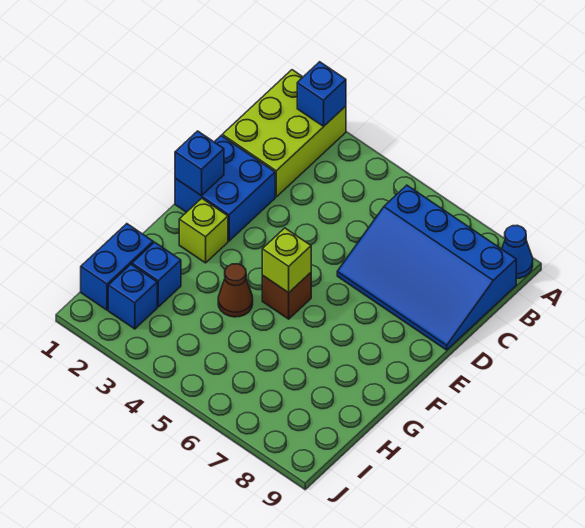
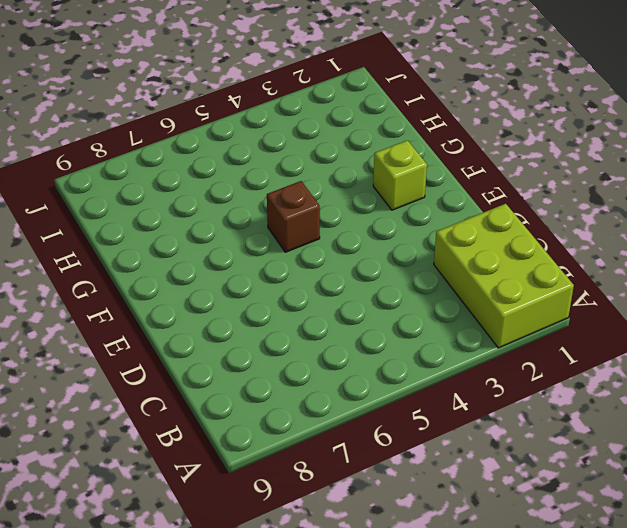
none -> blue cone A9 level 1
none -> blue slope B6:D9 level 1 top B
none -> blue brick D1:E2 level 1

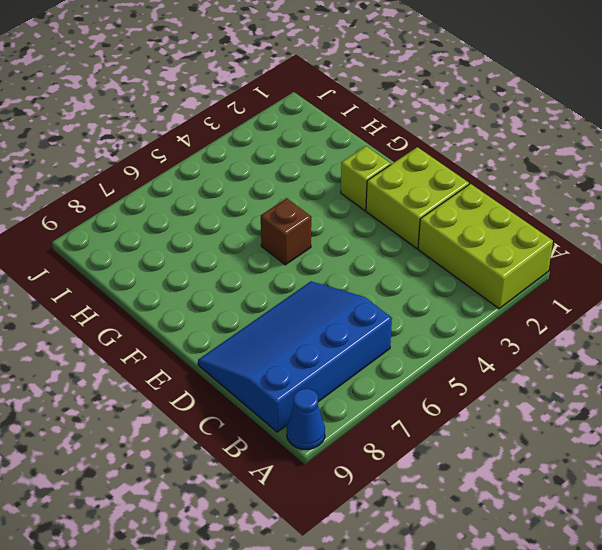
lime brick D1:E2 level 1 -> blue brick D1:E2 level 1
none -> brown cone G4 level 1
none -> blue brick H1:I1 level 1
none -> blue brick H2 level 1

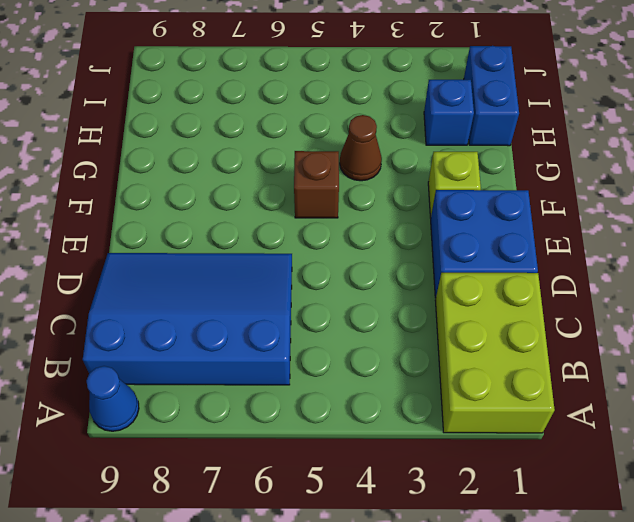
none -> blue brick I2 level 1
none -> blue brick A2 level 2
none -> blue brick E1 level 2

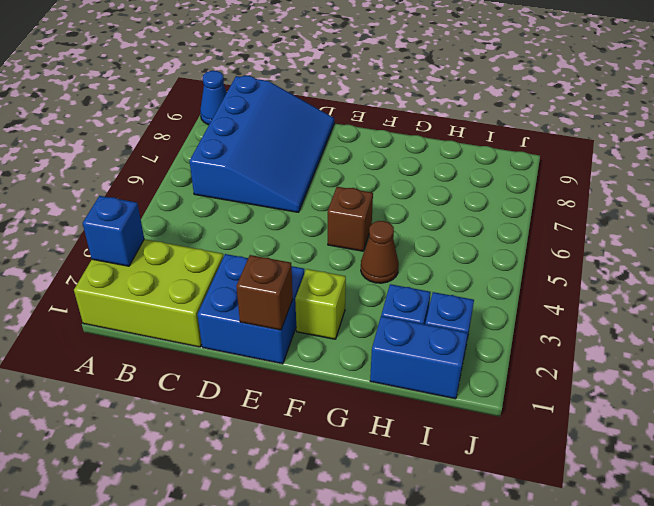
brown brick E1 level 2 -> blue brick E1 level 2
none -> lime brick F5 level 2

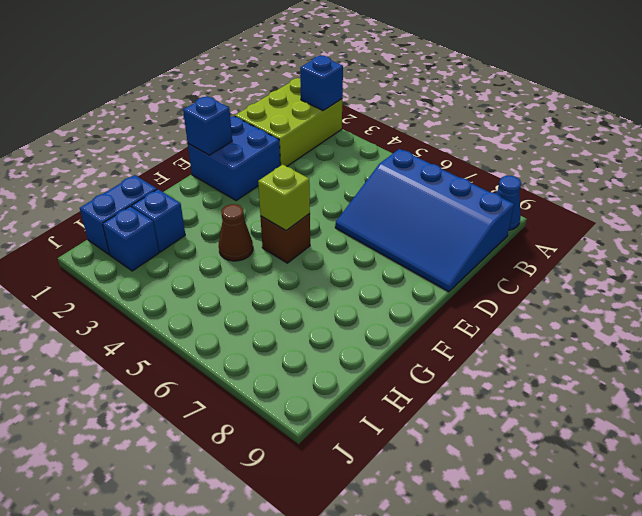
none -> lime brick F2 level 1

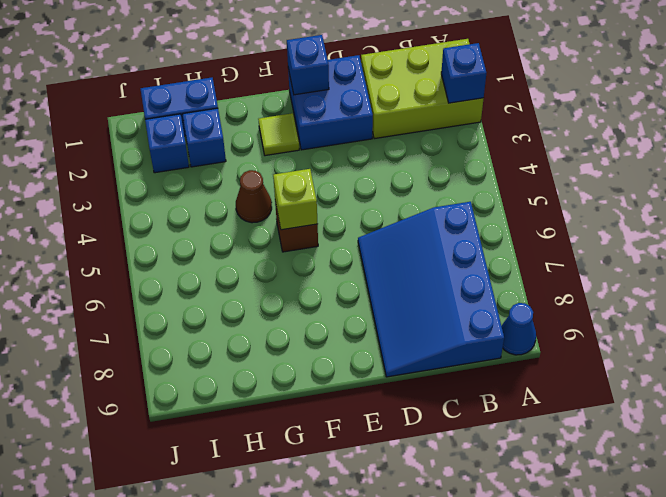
lime tile F2 level 1 -> lime brick F2 level 1

